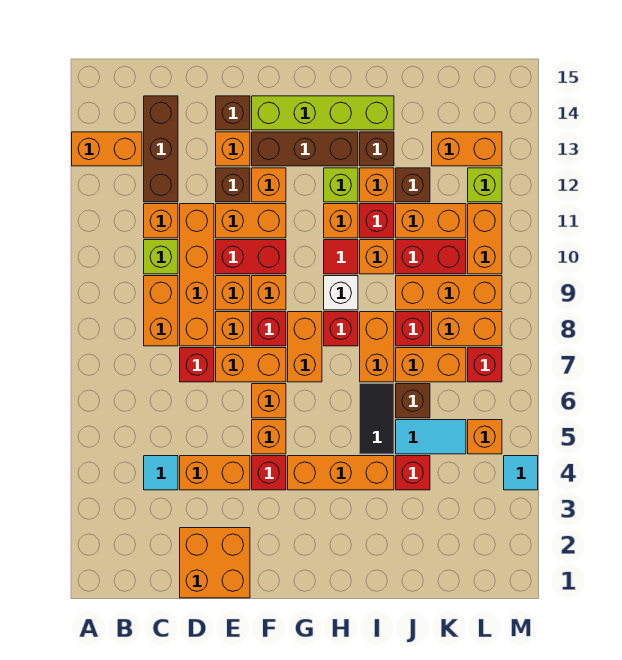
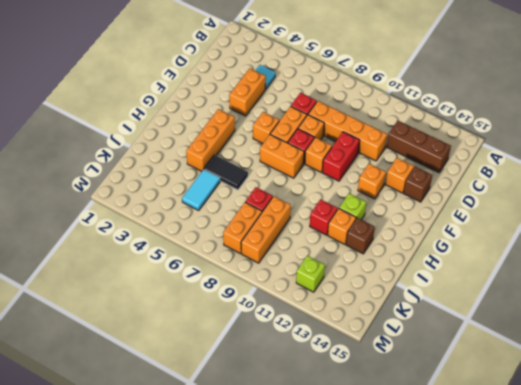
none -> orange brick A13:B13 level 1
none -> orange brick C8:C9 level 1
none -> lime brick C10 level 1
none -> orange brick C11 level 1

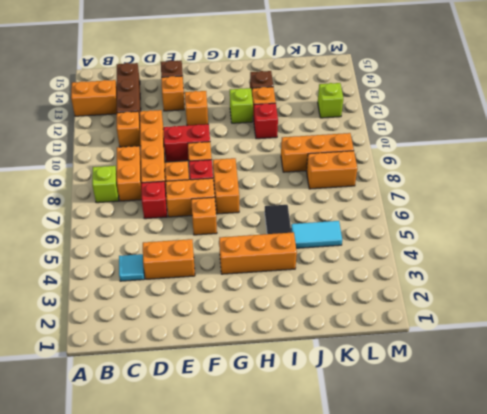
lime brick B8 level 1 -> lime brick C10 level 1
none -> orange brick D1:E2 level 1
none -> orange brick E9 level 1
none -> orange brick E11:F11 level 1
none -> brown brick E12 level 1

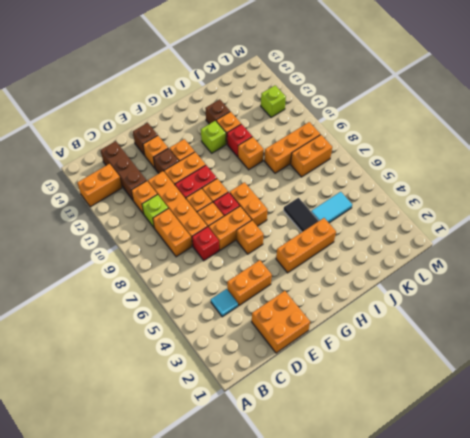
none -> red brick F4 level 1
none -> orange brick F5 level 1
none -> brown brick F13:H13 level 1
none -> lime brick F14:I14 level 1

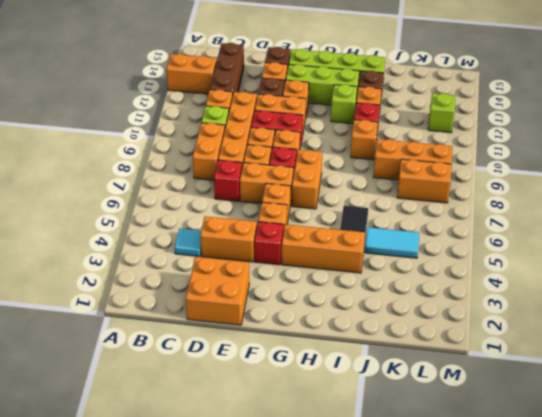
lime brick F13:H13 level 1 -> brown brick F13:H13 level 1
none -> red brick H8 level 1
none -> white brick H9 level 1
none -> red tile H10 level 1
none -> orange brick H11 level 1

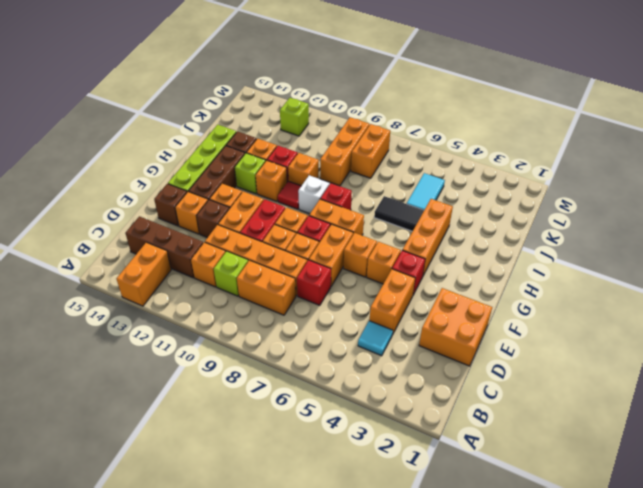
none -> orange brick I7:I8 level 1
none -> red brick J4 level 1
none -> brown brick J6 level 1
none -> orange brick J7:K7 level 1

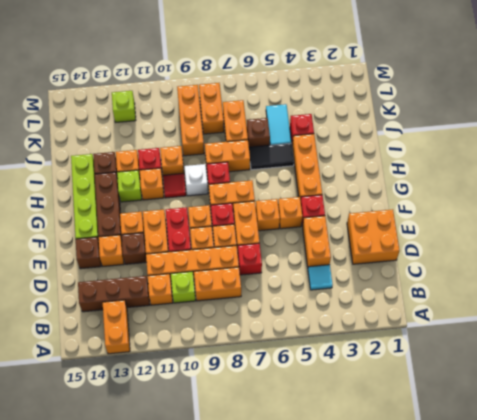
none -> red brick J8 level 1
none -> red brick J10:K10 level 1
none -> orange brick J11:K11 level 1
none -> brown brick J12 level 1

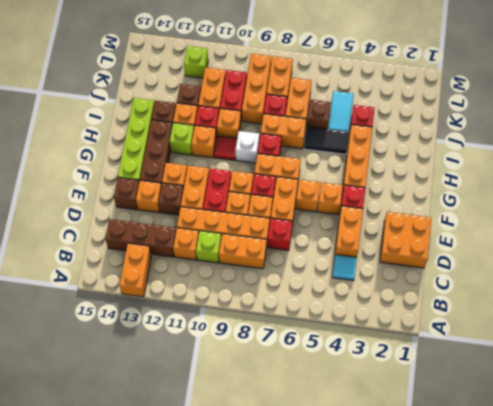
none -> orange brick K13:L13 level 1
none -> orange brick L5 level 1
none -> red brick L7 level 1
none -> orange brick L10:L11 level 1

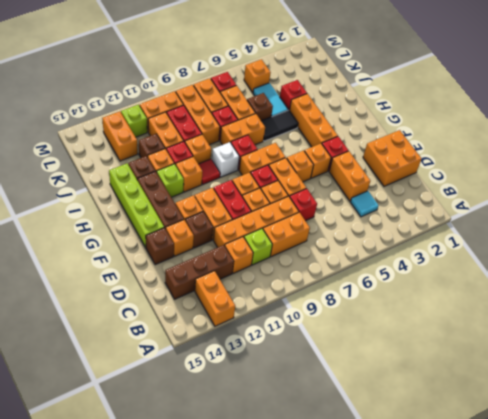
none -> cyan tile M4 level 1

